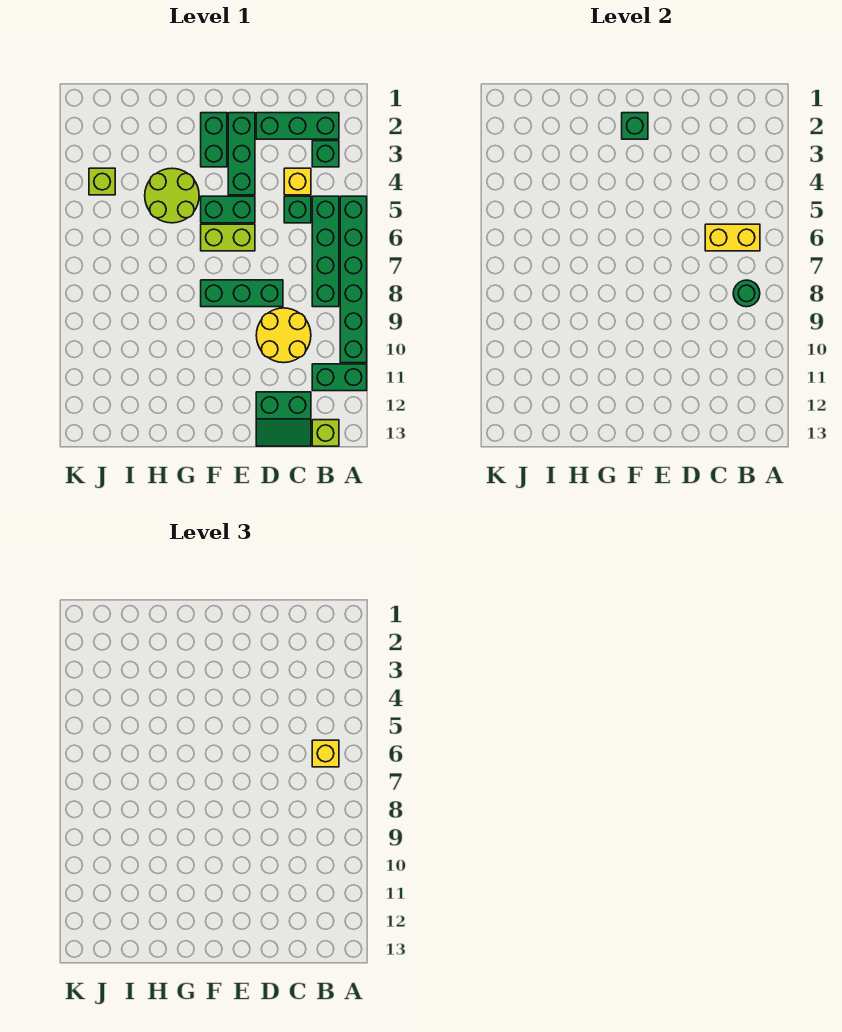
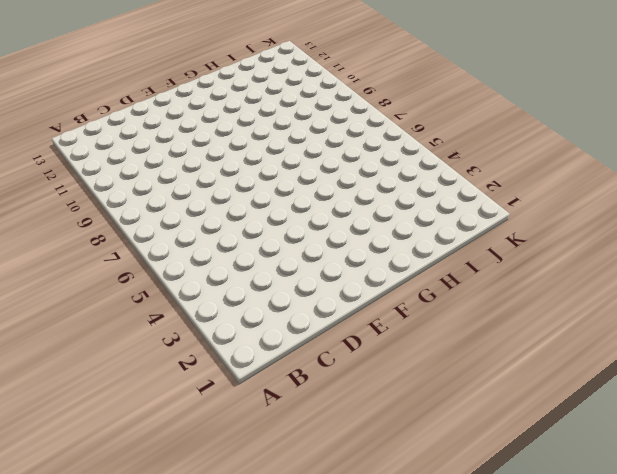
none -> green brick A5:A10 level 1
none -> green brick A11:B11 level 1
none -> green brick B2:D2 level 1

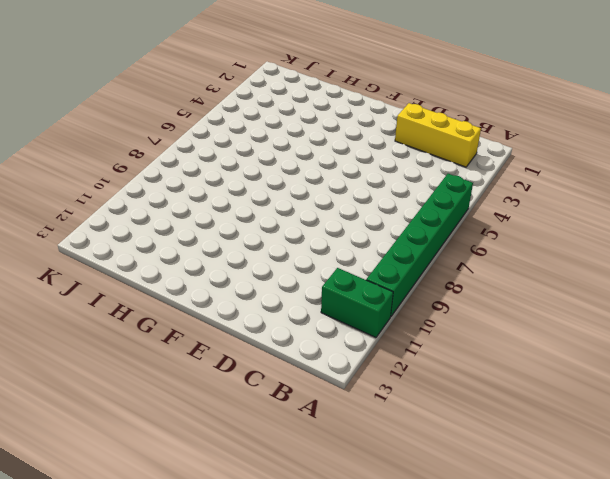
yellow brick B2:D2 level 1 -> green brick B2:D2 level 1
none -> green brick B3 level 1
none -> green brick B5:B8 level 1
none -> lime brick B13 level 1

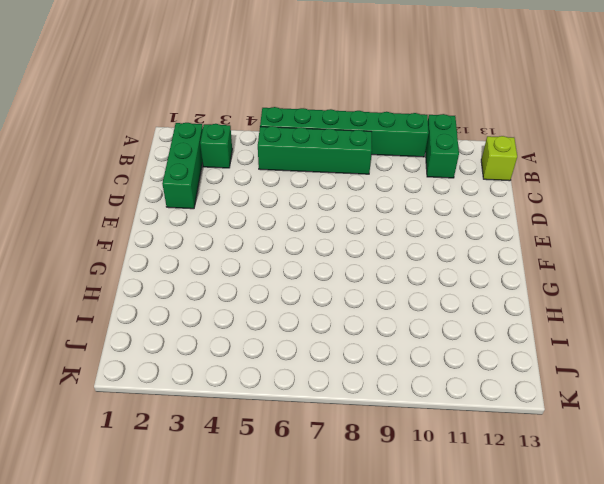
none -> yellow brick C4 level 1
none -> green brick C5 level 1
none -> yellow round brick C9:D10 level 1

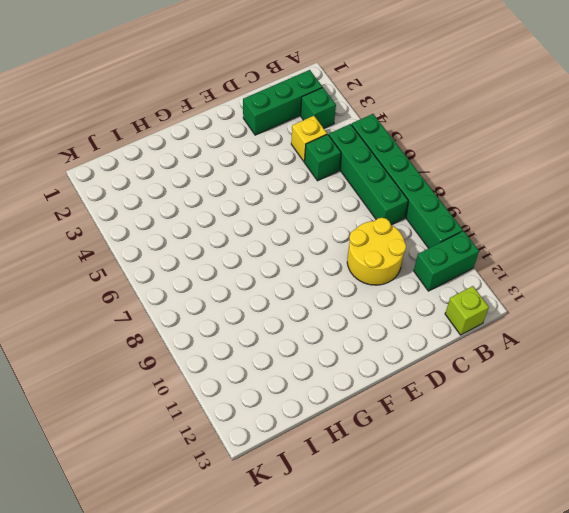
none -> green slope C12:D13 level 1 top 12
none -> green brick D8:F8 level 1
none -> green brick E2:E4 level 1

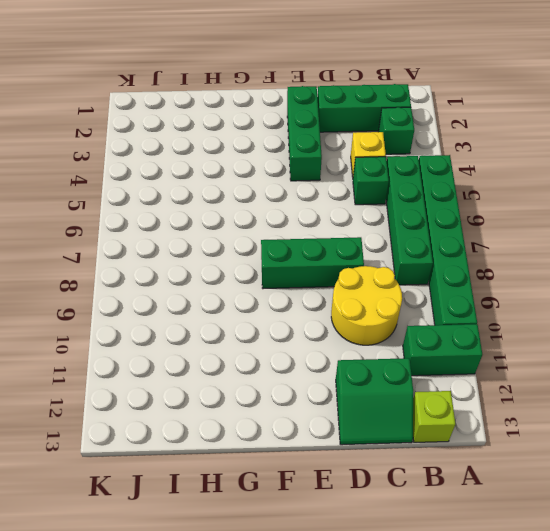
none -> green brick E5:F5 level 1
none -> lime brick E6:F6 level 1
none -> green brick F2:F3 level 1

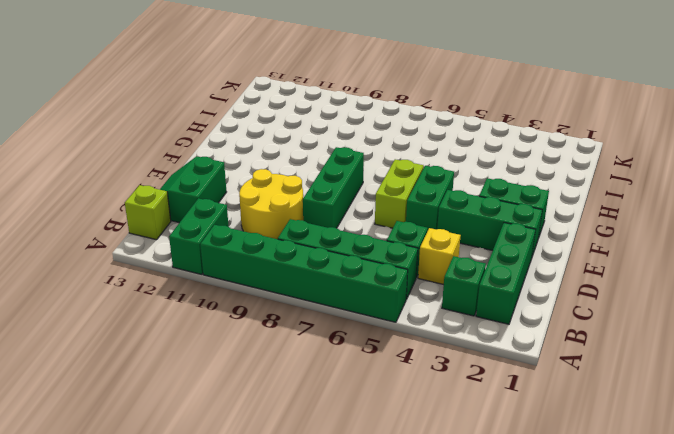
none -> lime round brick G4:H5 level 1
none -> lime brick J4 level 1
none -> yellow brick B6:C6 level 2

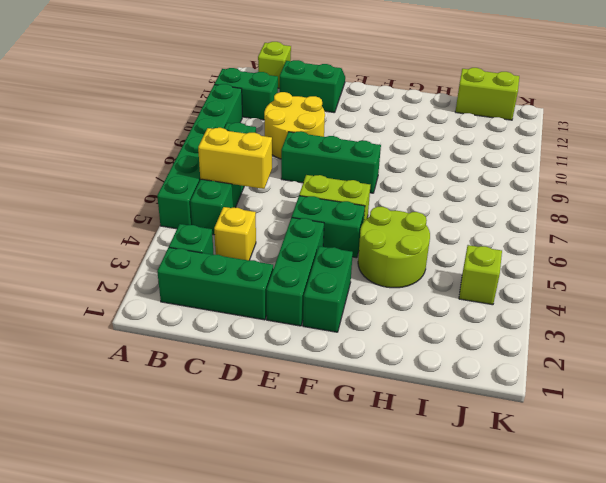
lime brick I13:J13 level 1 -> none
none -> green brick C5 level 1
none -> green round brick B8 level 2
none -> green brick F2 level 2

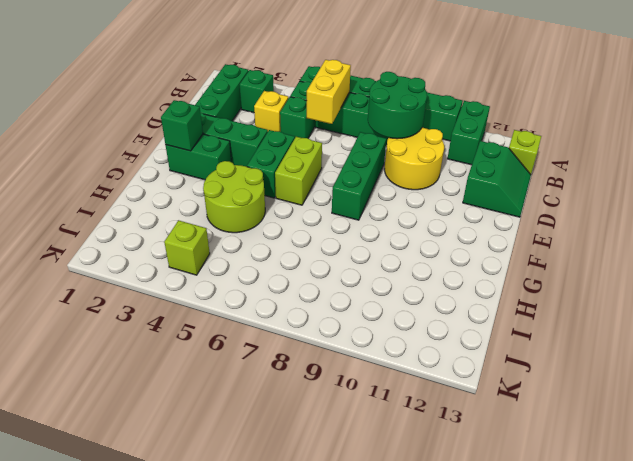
green round brick B8:C9 level 2 -> green round brick B8 level 2
none -> yellow brick B6 level 3

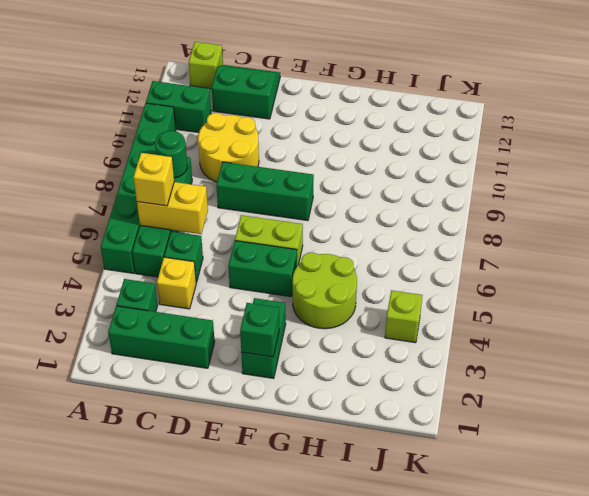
none -> green brick E2:E4 level 1

